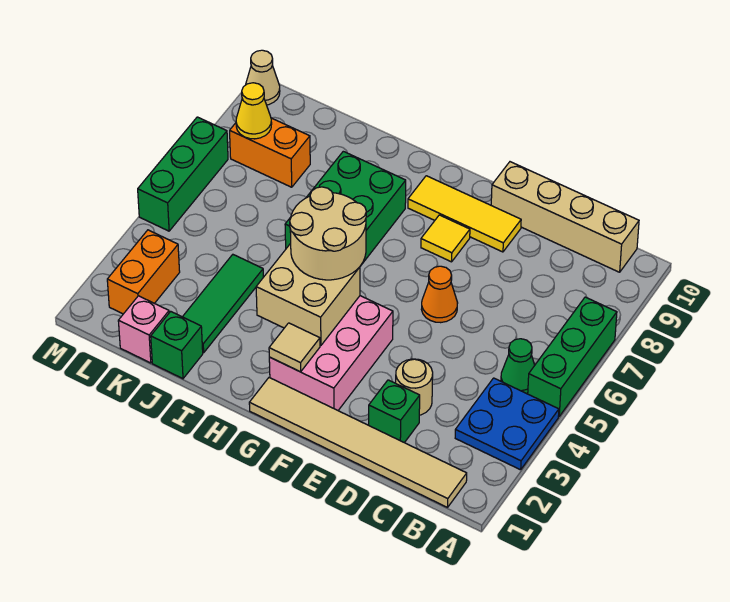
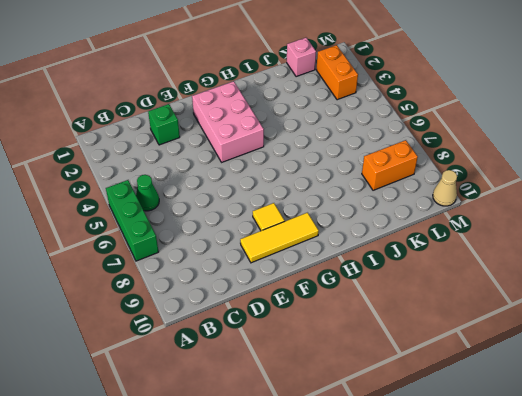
none -> blue plate A3:B4 level 1
none -> tan tile B1:G1 level 1
none -> tan brick B10:E10 level 1

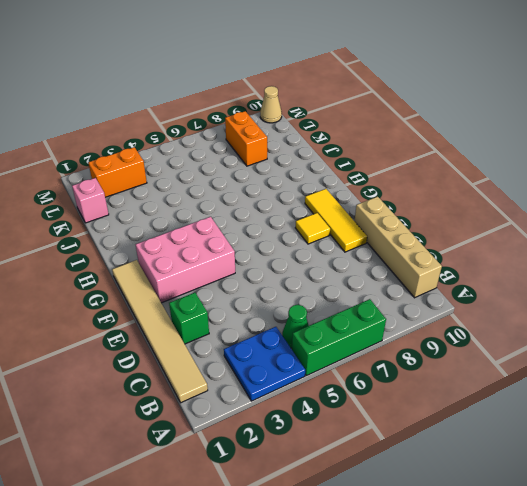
none -> tan round brick D3 level 1
none -> orange cone E6 level 1
none -> green brick H6:I8 level 1

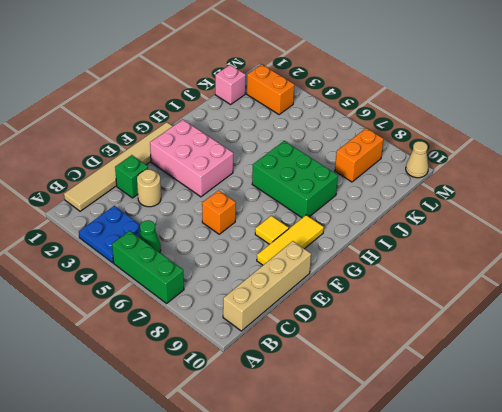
orange brick E6 level 1 -> orange cone E6 level 1
none -> green brick J1 level 1
none -> green tile J2:J4 level 1
none -> green brick M5:M7 level 1

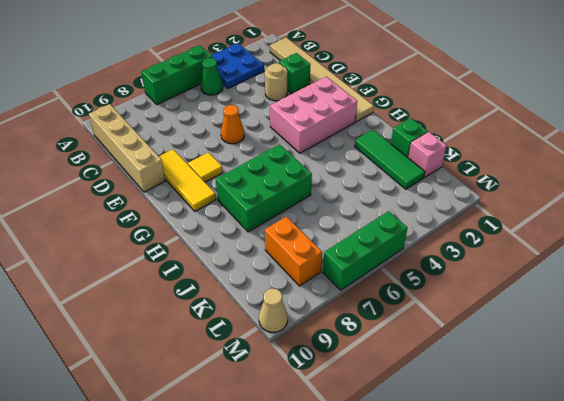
green tile I2:K2 level 1 -> green tile J2:J4 level 1
none -> orange brick L2:L3 level 1
none -> tan tile G2 level 2
none -> tan brick G3:H4 level 2

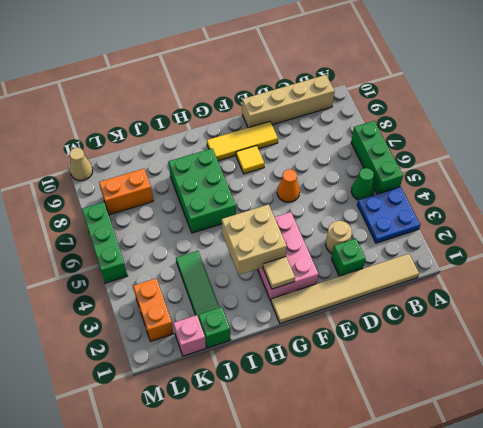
none -> yellow cone L8 level 2
none -> tan round brick G4:H5 level 3

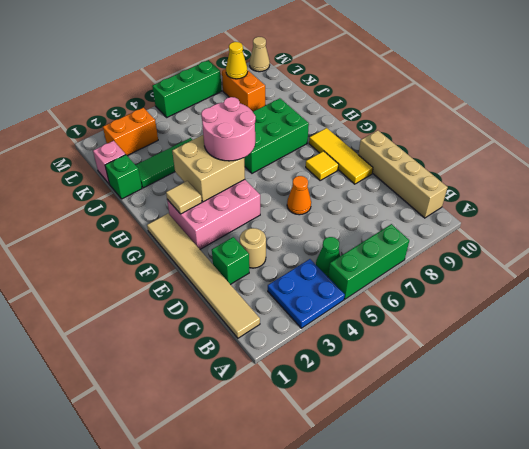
pink round brick G4:H5 level 3 -> tan round brick G4:H5 level 3

